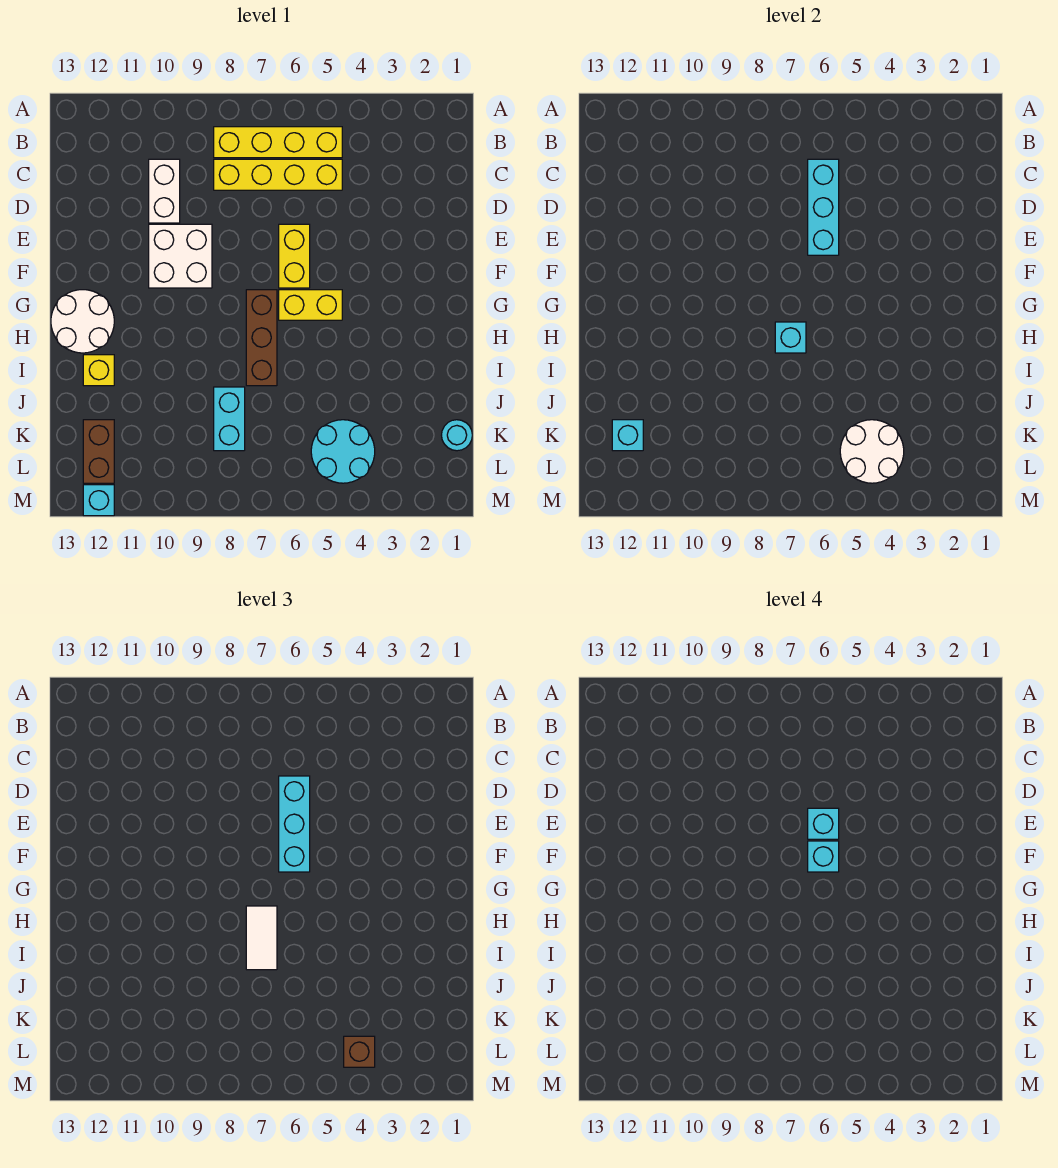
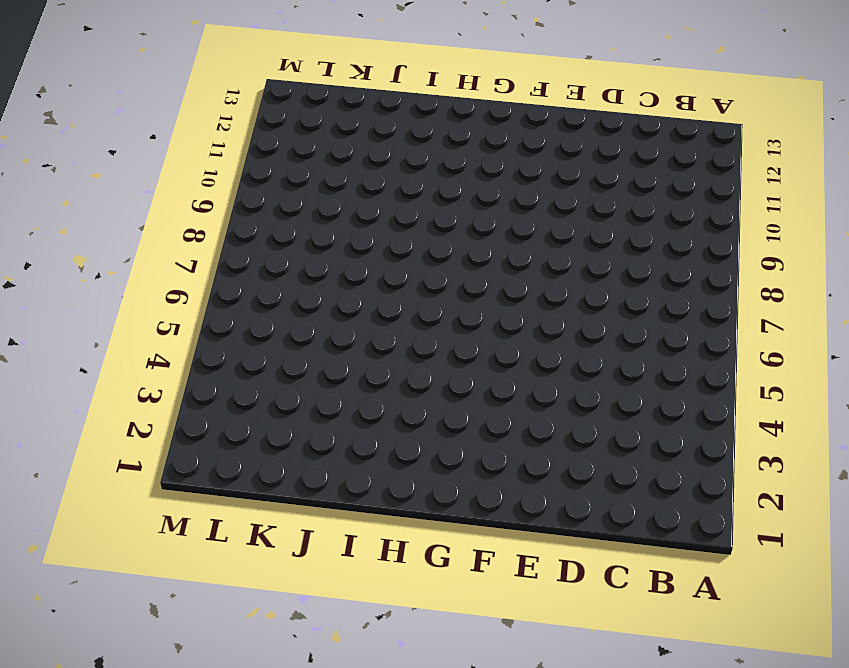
none -> yellow brick B5:B8 level 1
none -> yellow brick C5:C8 level 1
none -> white brick C10:D10 level 1

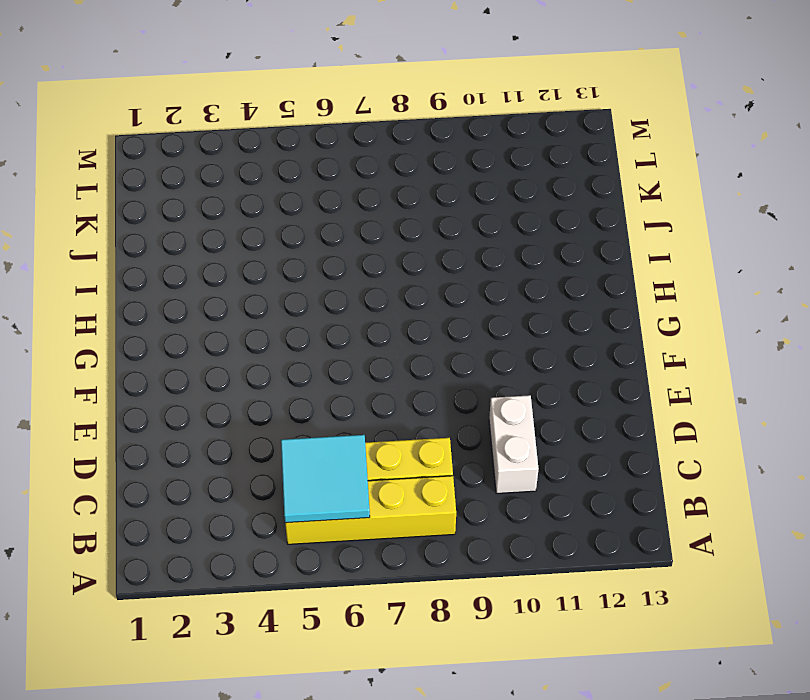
cyan tile B5:C6 level 2 -> cyan brick C6:E6 level 2
none -> yellow brick E6:F6 level 1
none -> white brick E9:F10 level 1
none -> yellow brick G5:G6 level 1

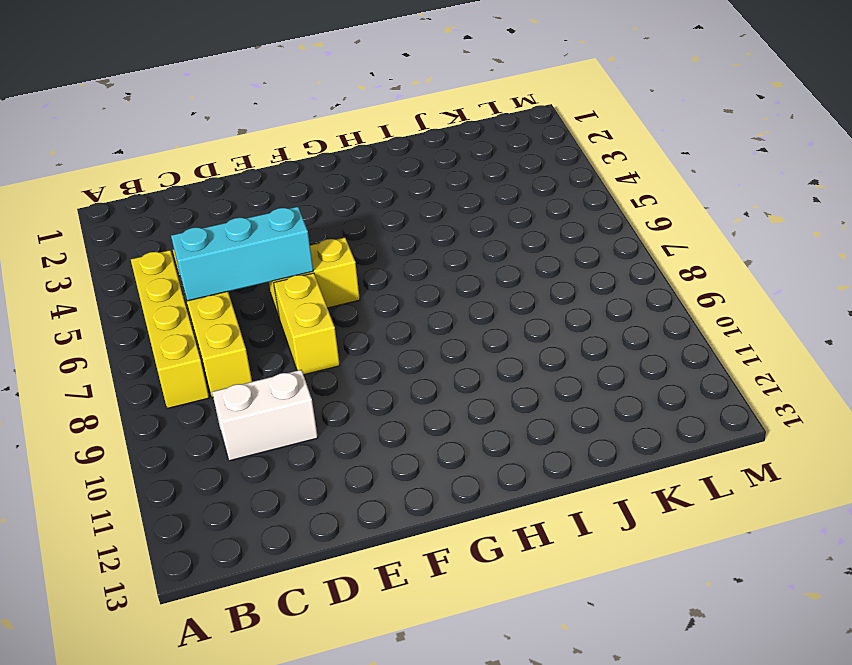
yellow brick E7:E8 level 1 -> yellow brick G5:G6 level 1
none -> white brick E9:F10 level 1
none -> brown brick G7:I7 level 1
none -> white round brick G12:H13 level 1

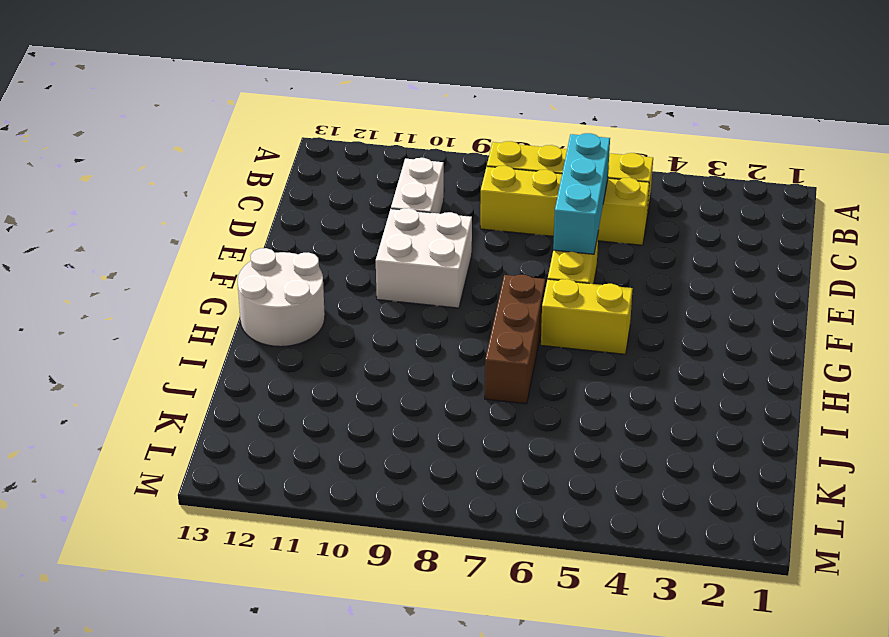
none -> yellow brick I12 level 1
none -> cyan brick J8:K8 level 1
none -> cyan round brick K1 level 1

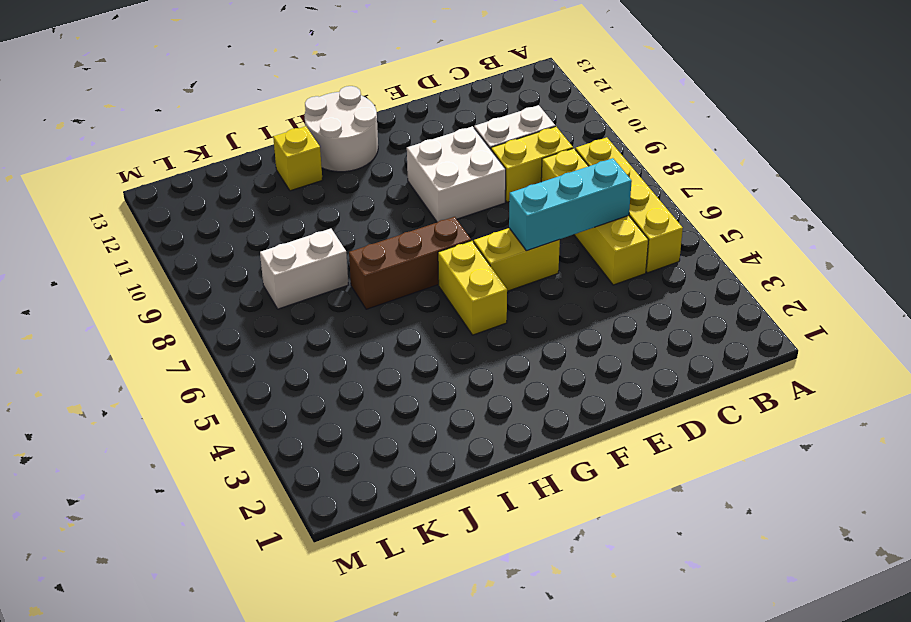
yellow brick C9:D9 level 1 -> none
white brick J8:K8 level 1 -> cyan brick J8:K8 level 1
none -> cyan round brick K1 level 1
none -> cyan round brick K4:L5 level 1
none -> brown brick K12:L12 level 1

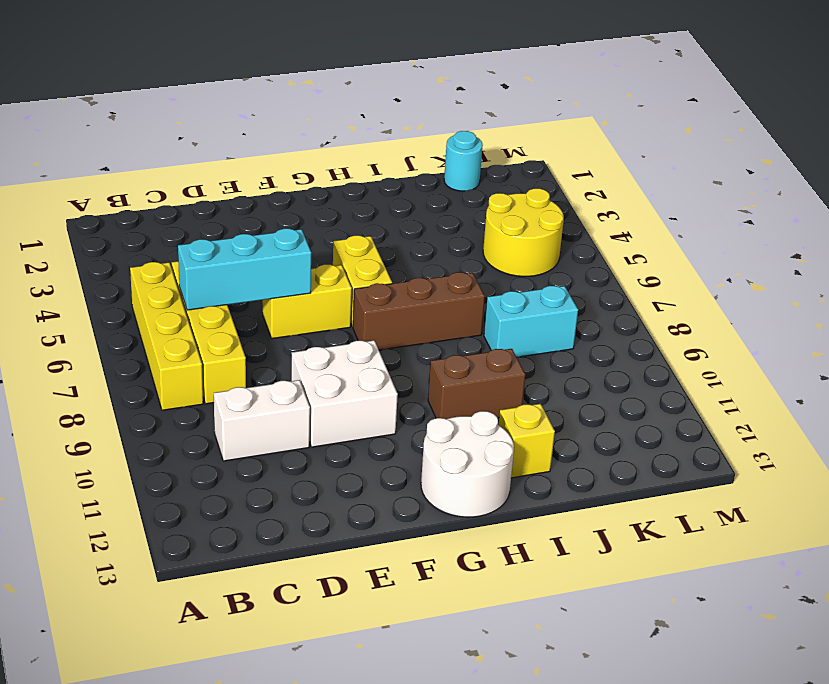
brown brick H10:I10 level 1 -> brown brick K12:L12 level 1
yellow round brick K4:L5 level 1 -> cyan round brick K4:L5 level 1
none -> cyan brick M12 level 1
none -> cyan brick H7 level 2
none -> white round brick K4:L5 level 2

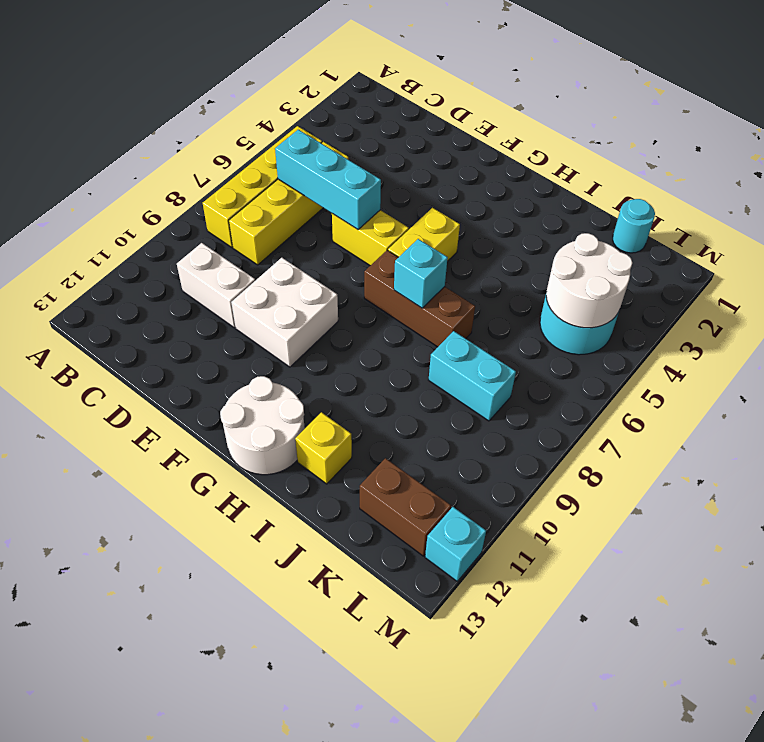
none -> cyan brick K12 level 2
none -> cyan brick D6:F6 level 3
none -> white tile H7:I7 level 3

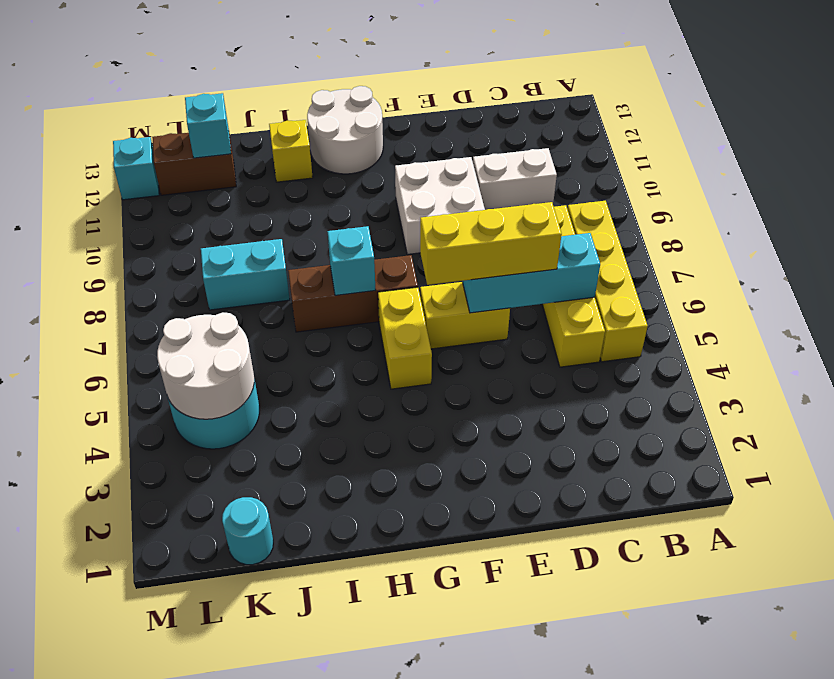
yellow brick D6:F6 level 3 -> cyan brick D6:F6 level 3
none -> white tile H7:I7 level 3
none -> brown brick L4 level 3
none -> cyan brick E6 level 4

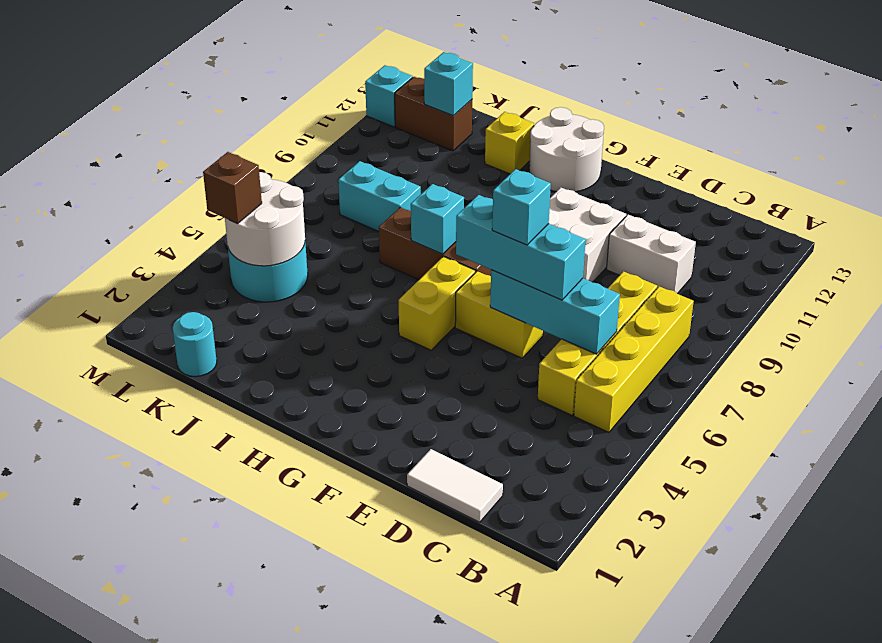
white tile C1:D1 level 1 -> white tile H7:I7 level 3
none -> cyan brick F6 level 4

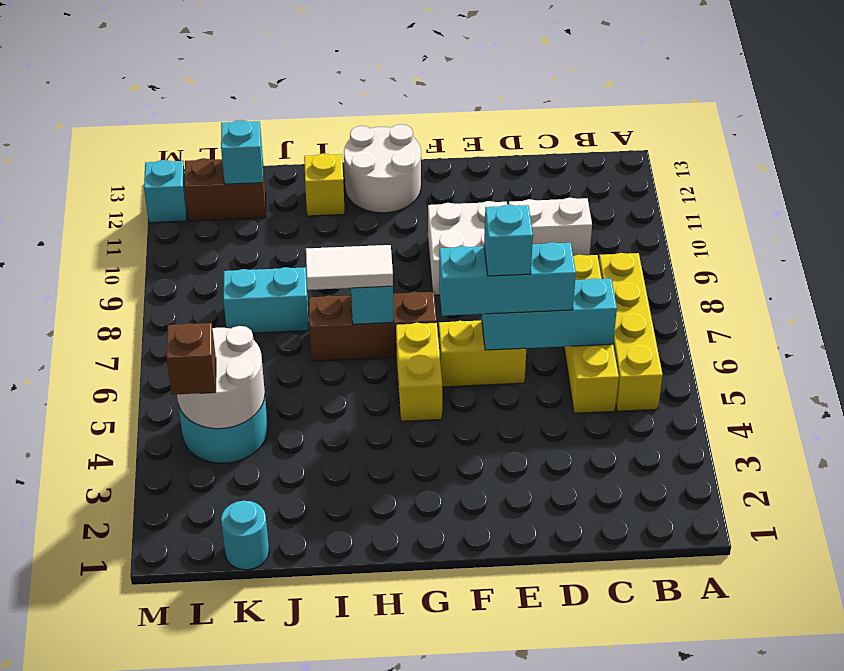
none -> cyan brick F6 level 4

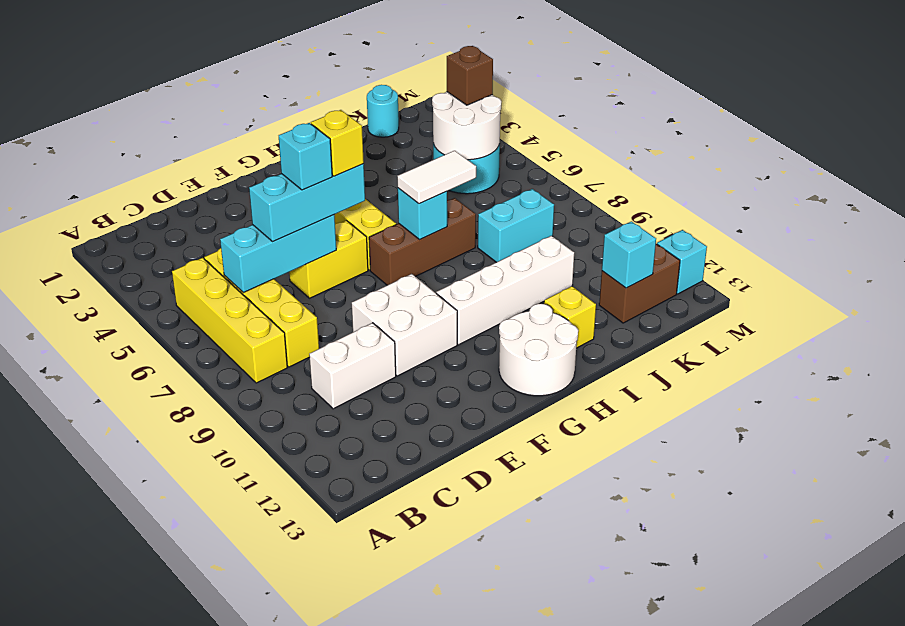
yellow brick F6 level 4 -> cyan brick F6 level 4
white brick G10:J10 level 1 -> none

